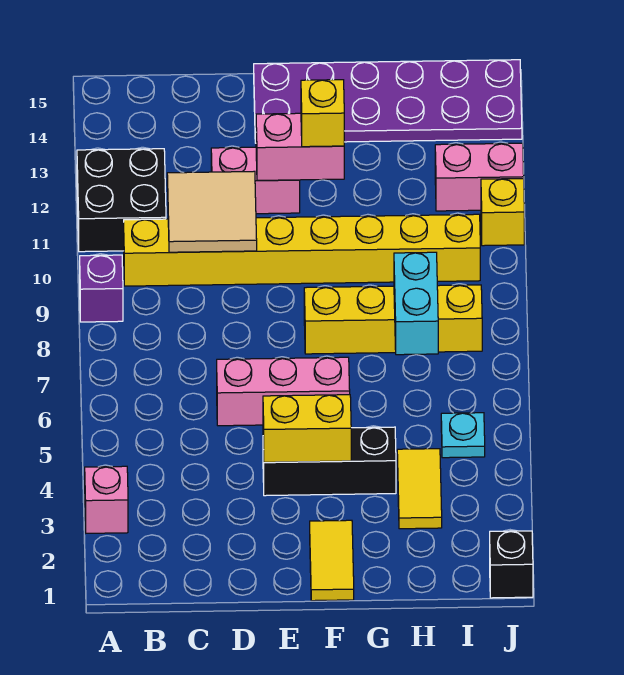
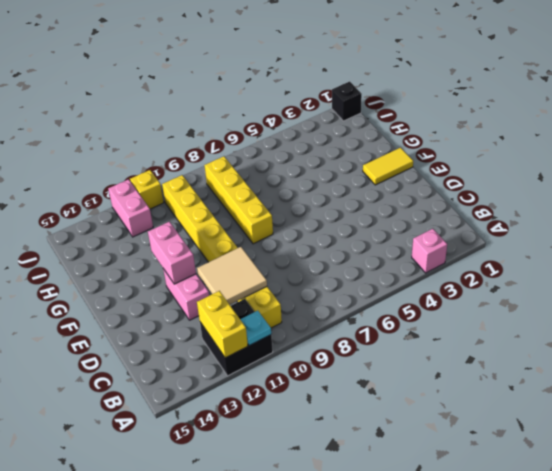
cyan plate A11 level 2 -> cyan plate I5 level 1
yellow brick A12:B12 level 2 -> yellow brick E4:F4 level 2
none -> purple brick A9 level 1
none -> pink brick D6:F6 level 1
none -> black brick E4:G4 level 1

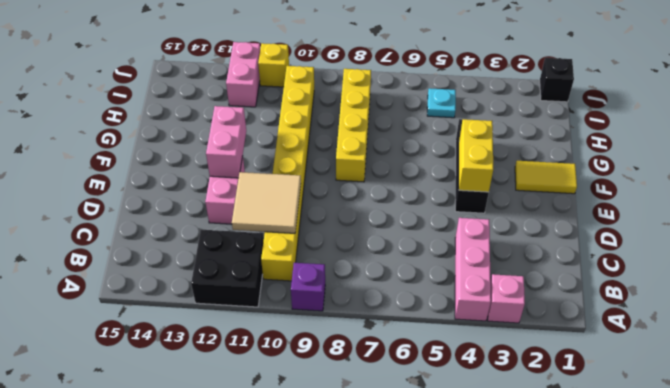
pink brick A4:C4 level 1 -> pink brick D6:F6 level 1
none -> purple plate E14:J15 level 1
none -> yellow tile H3:H4 level 1
none -> cyan brick H7:H8 level 2

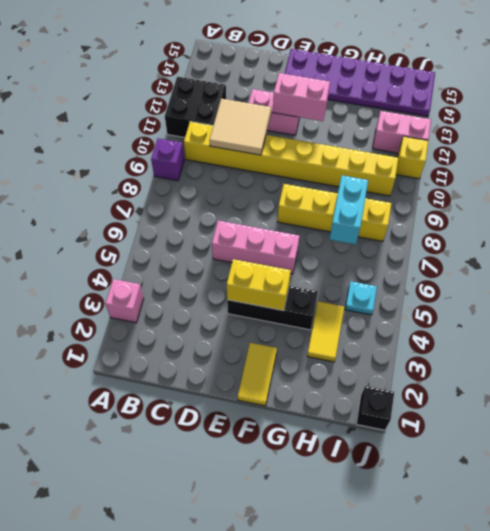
none -> yellow brick F12 level 3

